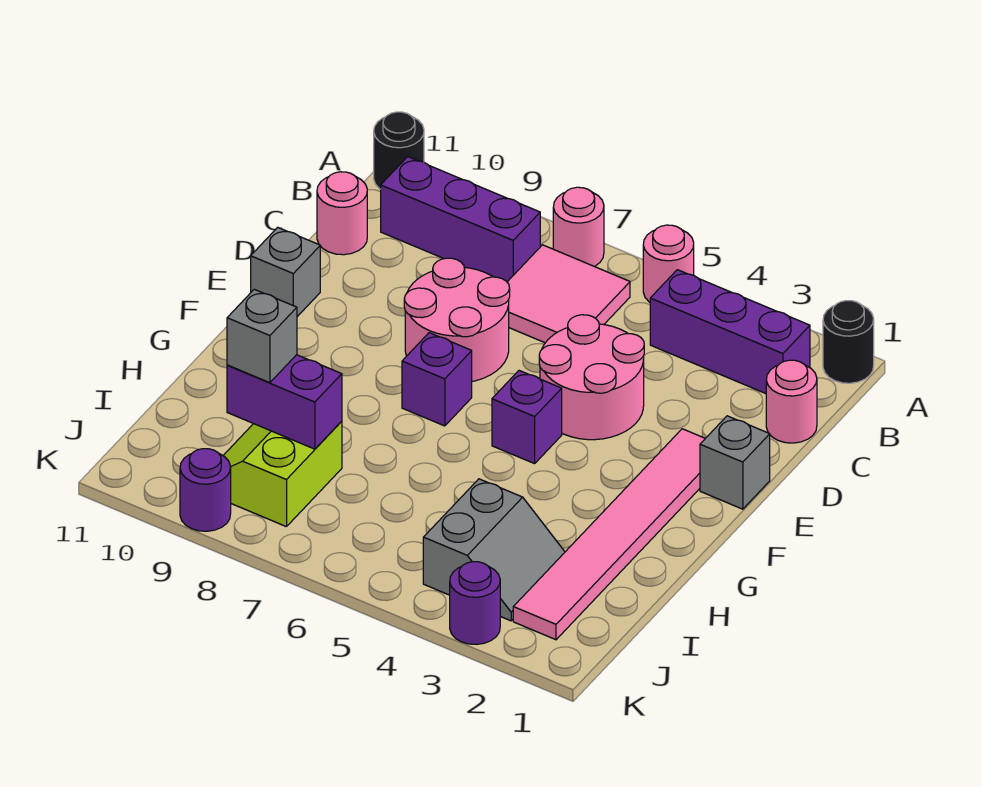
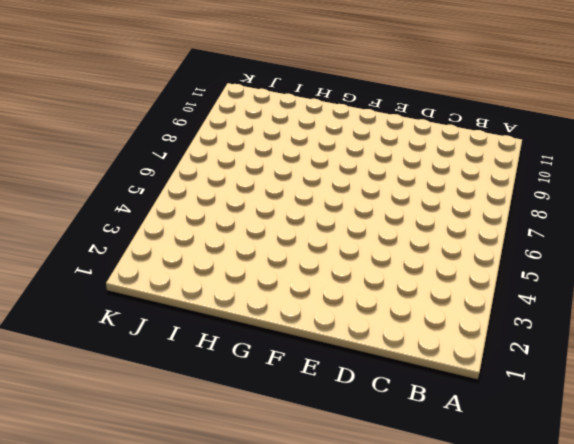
none -> black round brick A1 level 1
none -> pink round brick A5 level 1
none -> pink round brick A7 level 1

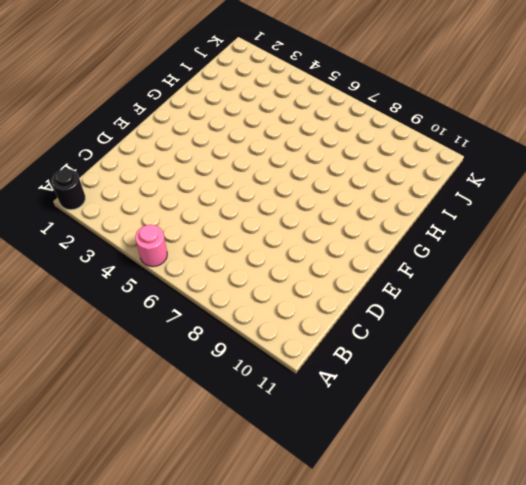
none -> pink round brick A7 level 1
none -> black round brick A11 level 1
none -> purple brick B2:B4 level 1

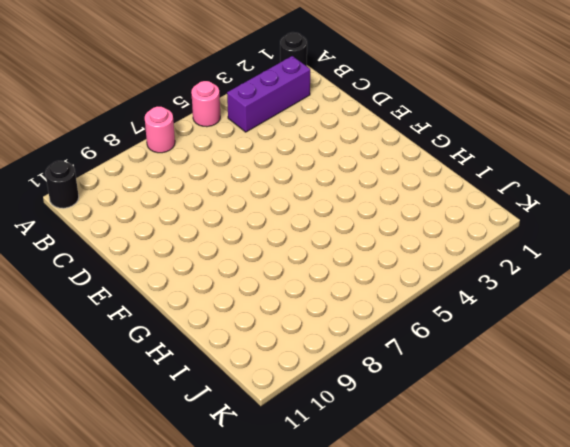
none -> pink tile B6:C7 level 1
none -> purple brick B8:B10 level 1
none -> pink round brick C1 level 1

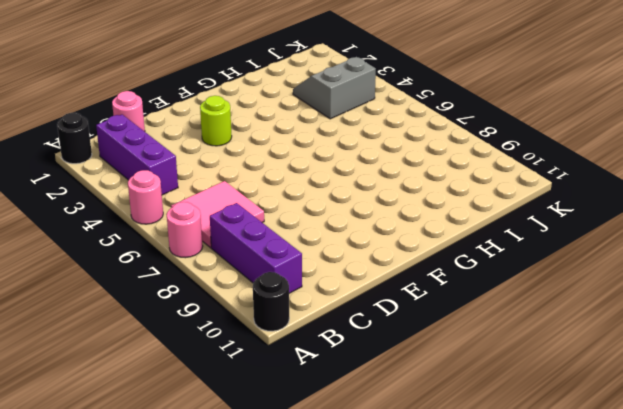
lime round brick E3 level 1 -> none
none -> pink round brick C11 level 1
none -> pink round brick D4:E5 level 1
none -> pink round brick D7:E8 level 1

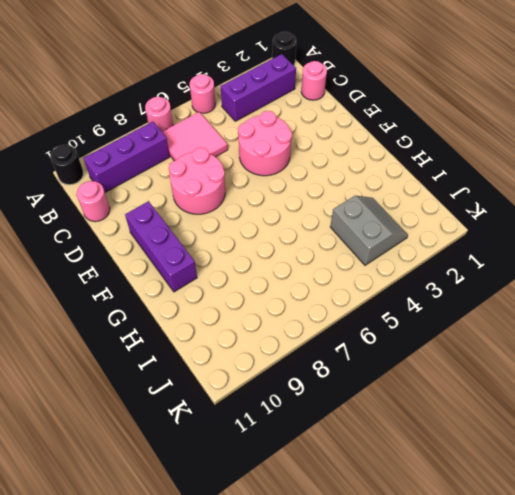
purple brick E10:G10 level 1 -> none
none -> grey brick E1 level 1
none -> pink tile E2:J2 level 1
none -> grey brick E11 level 1

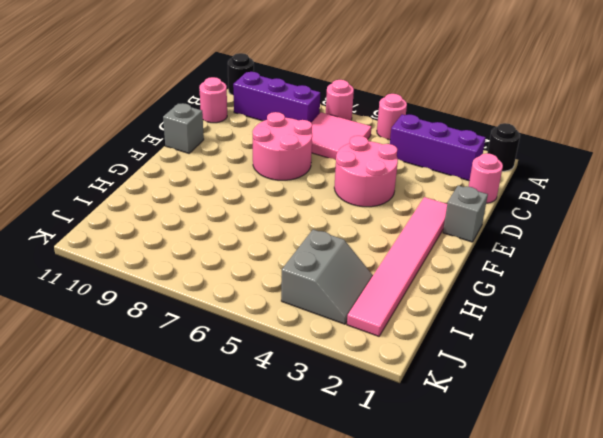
none -> purple brick F5 level 1
none -> purple brick F7 level 1
none -> lime slope I8:J9 level 1 top 8

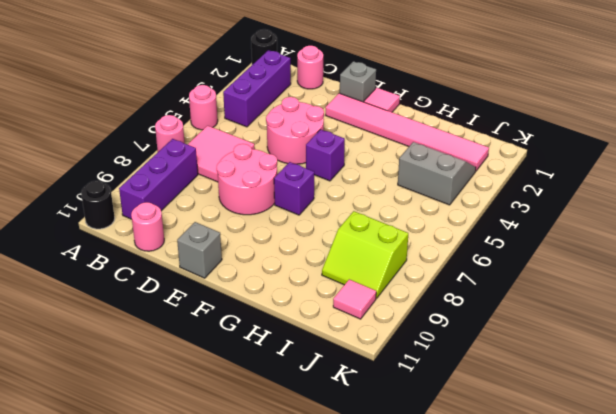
pink tile F1 level 1 -> none
pink tile J10 level 1 -> none
none -> purple round brick K3 level 1
none -> purple round brick K9 level 1
none -> purple brick I8:I9 level 2

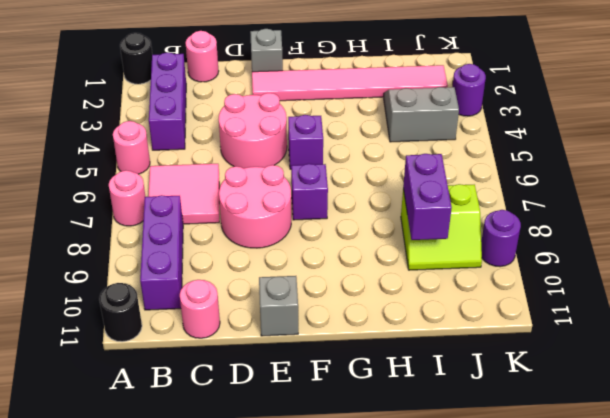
none -> grey brick I9 level 3

